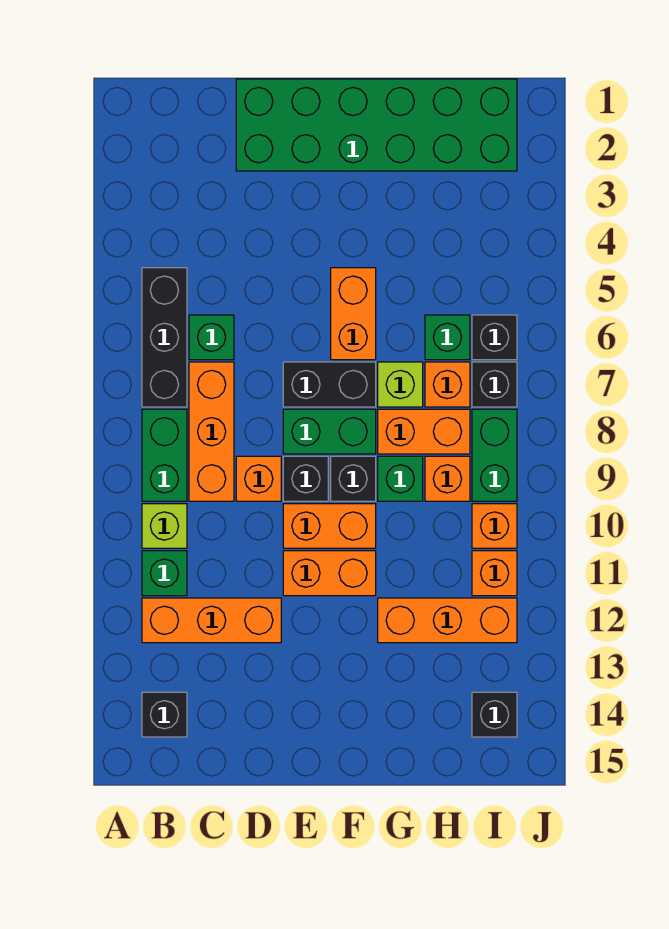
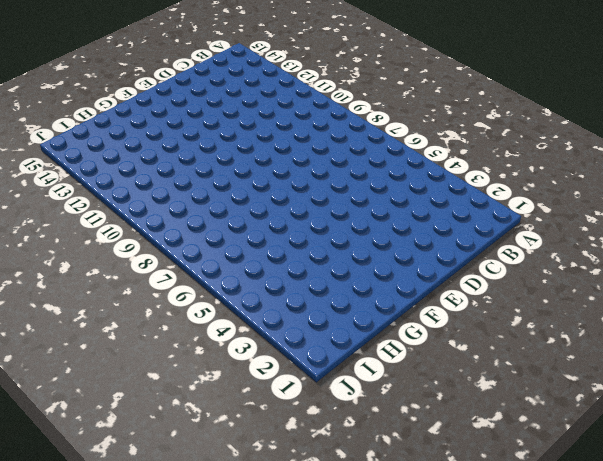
none -> black brick B5:B7 level 1
none -> green brick B8:B9 level 1
none -> lime brick B10 level 1
none -> green brick B11 level 1

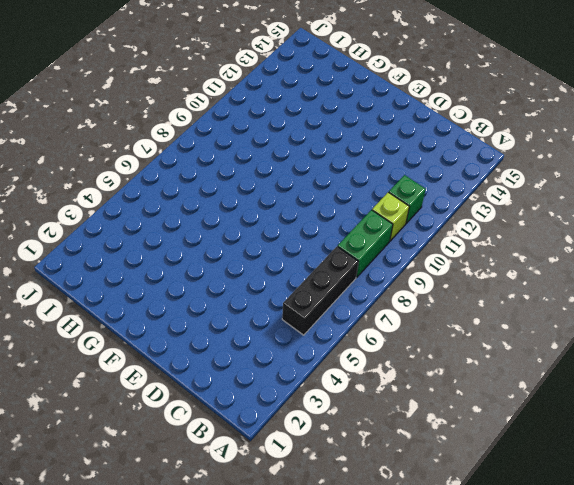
none -> orange brick B12:D12 level 1
none -> black brick B14 level 1
none -> green brick C6 level 1
none -> orange brick C7:C9 level 1

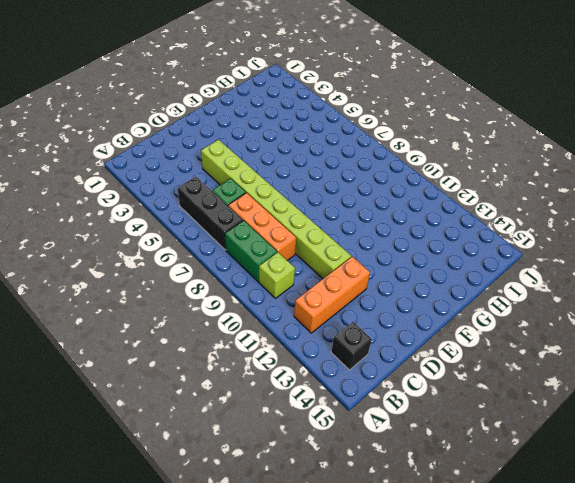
lime brick D4:D11 level 1 -> orange brick D9 level 1
none -> green brick B11 level 1
none -> green brick D1:I2 level 1
none -> black brick E7:F7 level 1
none -> green brick E8:F8 level 1

